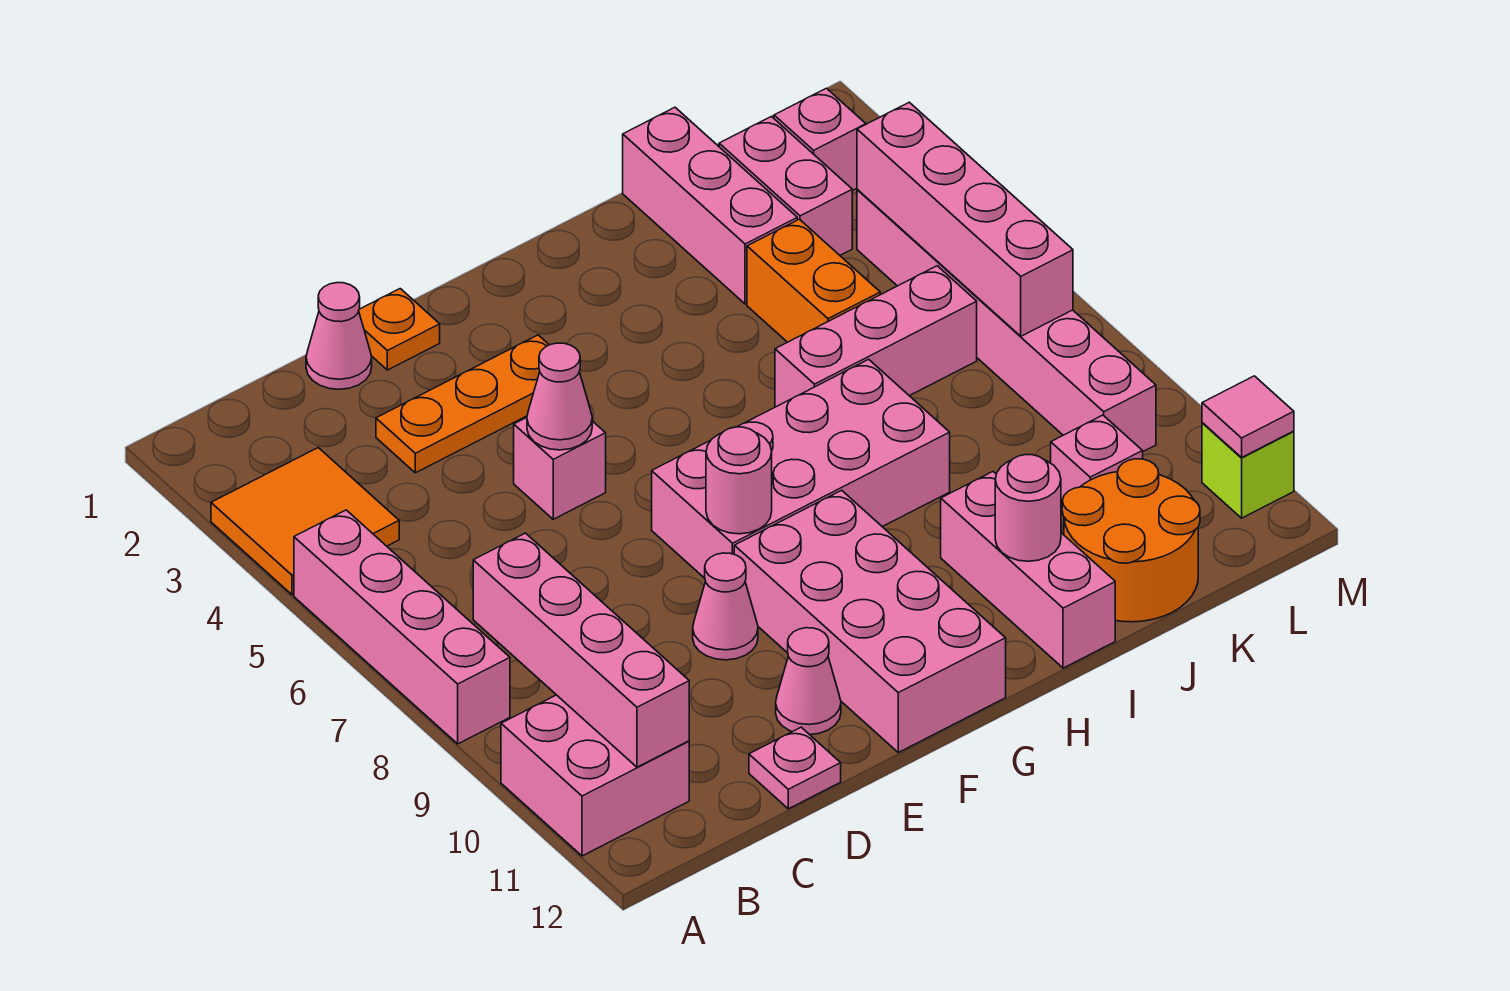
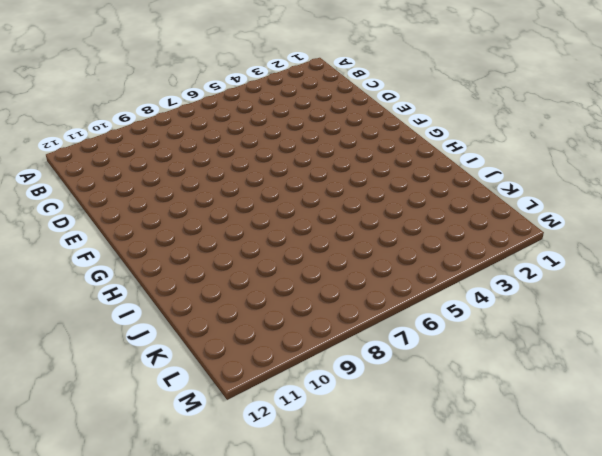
none -> orange tile A3:B4 level 1
none -> pink brick A5:A8 level 1
none -> pink brick A10:B11 level 1

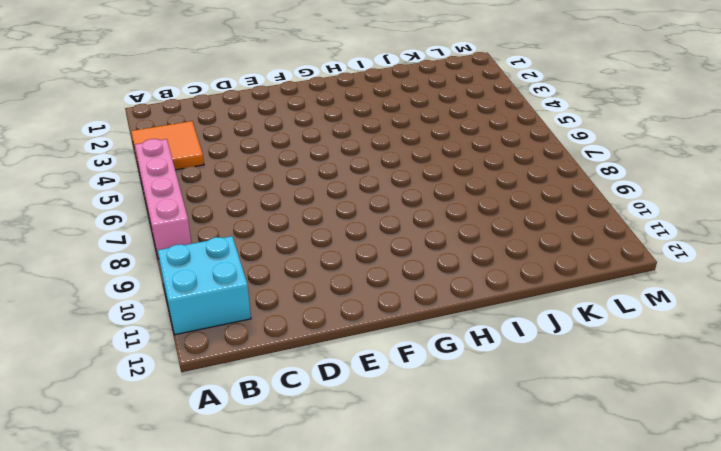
cyan brick A10:B11 level 1 -> pink brick A10:B11 level 1
none -> pink cone D1 level 1
none -> orange plate D3:F3 level 1
none -> pink plate D12 level 1

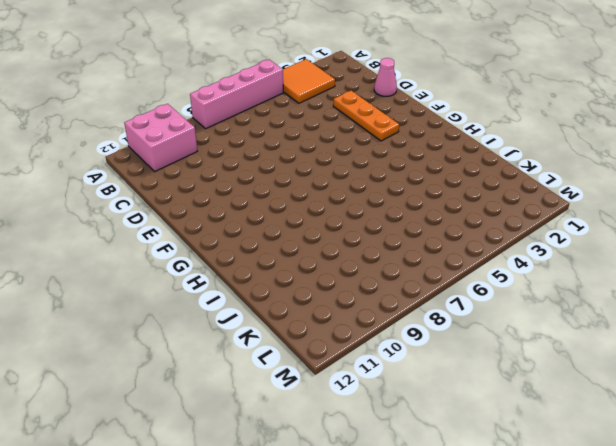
none -> pink plate D12 level 1
none -> orange plate E1 level 1
none -> pink brick E5 level 1

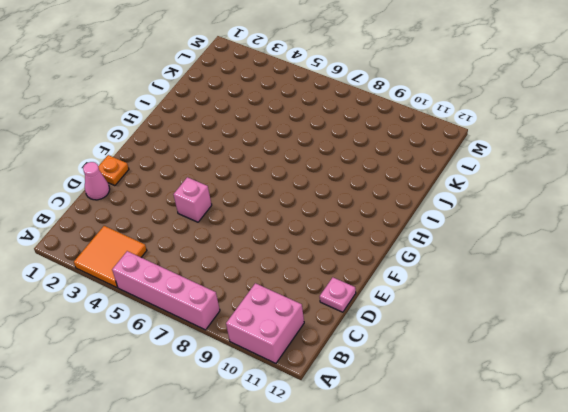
none -> orange plate D3:F3 level 1
none -> pink cone E9 level 1
none -> pink cone E11 level 1

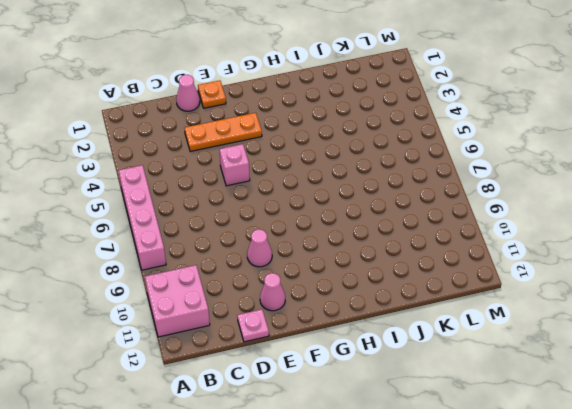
none -> orange tile A3:B4 level 1
none -> pink brick F7:I8 level 1
none -> pink brick F9:G12 level 1

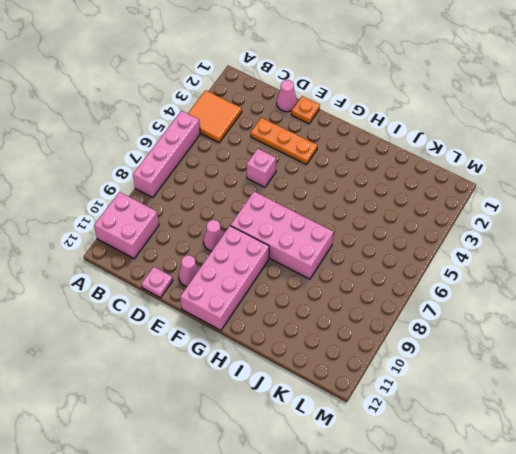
none -> pink brick I6:K6 level 1
none -> pink brick I10:I12 level 1
none -> pink brick J1:J3 level 1

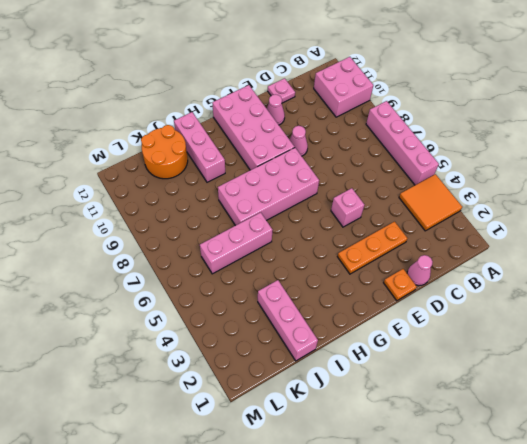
none -> orange brick J4:J5 level 1
none -> pink brick K2:K3 level 1
none -> pink brick K10 level 1

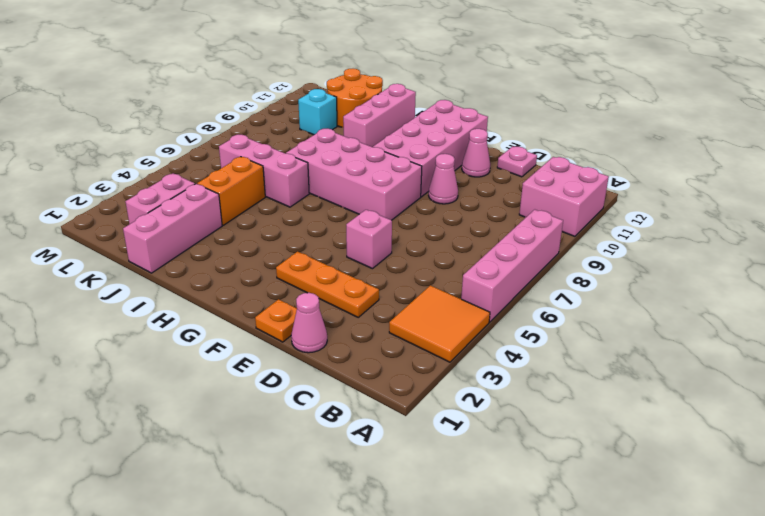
cyan brick K10 level 1 -> pink brick K10 level 1
none -> pink brick L2 level 1
none -> pink brick L4:L9 level 1
none -> lime brick M11 level 1

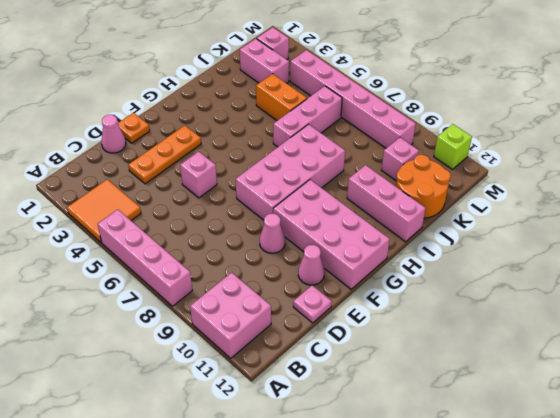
none -> pink brick J1:J3 level 1
none -> pink brick B8:B11 level 2
none -> pink cone E5 level 2

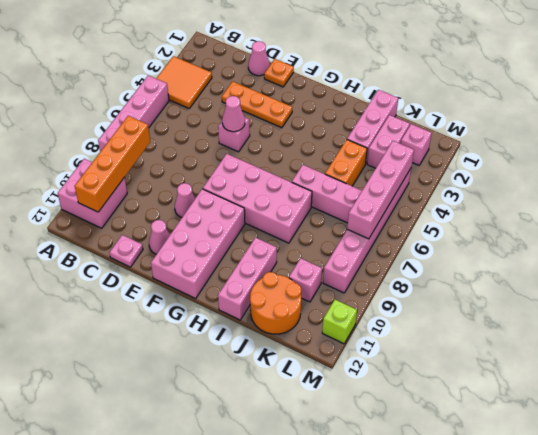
orange brick B8:B11 level 2 -> pink brick B8:B11 level 2
none -> pink round brick F8 level 2
none -> pink round brick I11 level 2
none -> pink tile M11 level 2

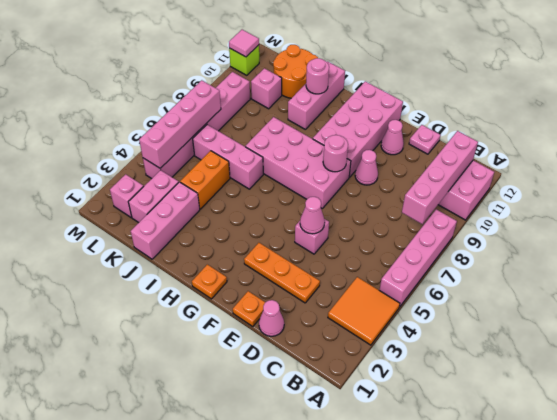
orange plate G1 level 1 -> none

